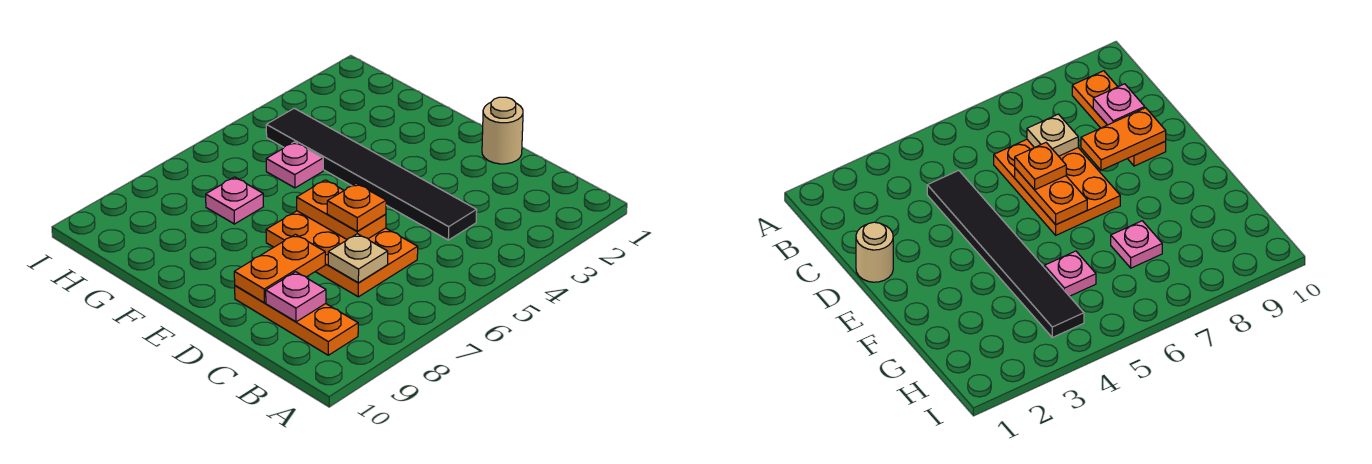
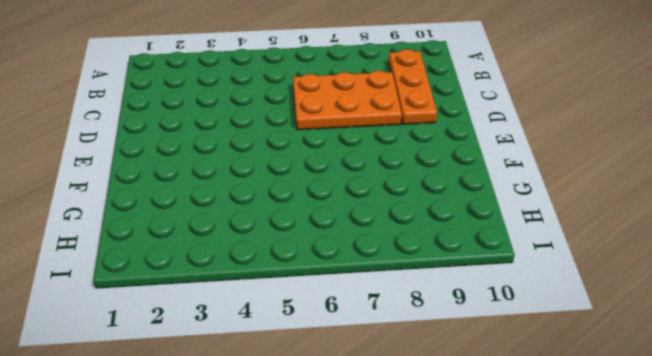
orange plate C6:D8 level 1 -> orange plate C6:E7 level 1
none -> black tile C4:H4 level 1
none -> tan round brick D1 level 1

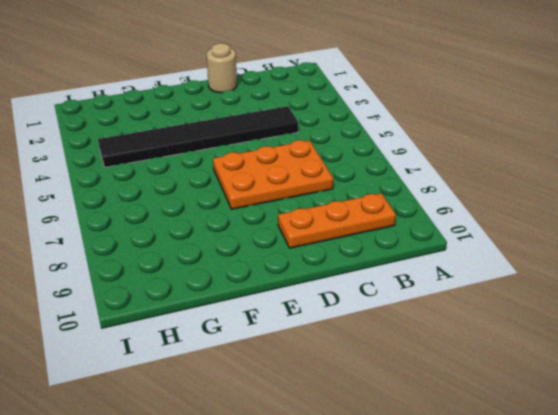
none -> pink plate G5 level 1
none -> pink plate G7 level 1

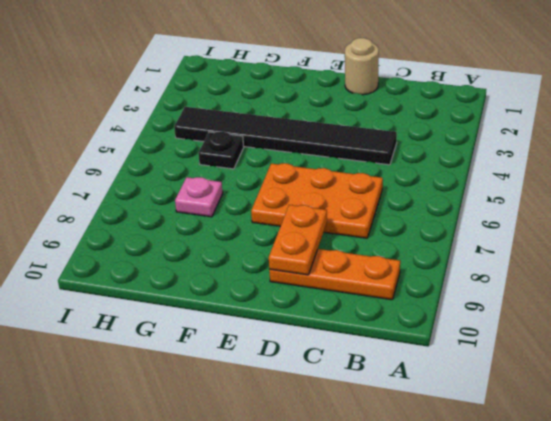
black plate G5 level 1 -> pink plate G5 level 1
none -> tan plate C7 level 2
none -> pink plate C9 level 2

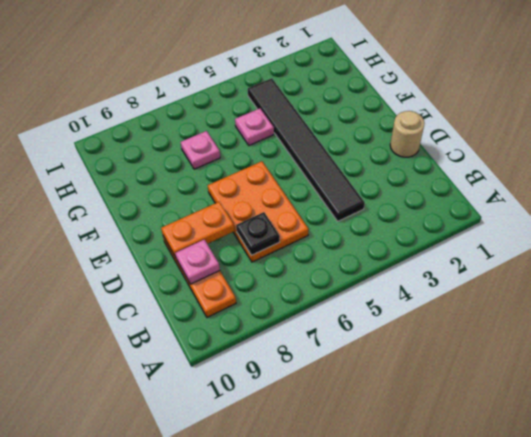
black plate C7 level 2 -> tan plate C7 level 2
none -> orange plate D6:E6 level 2
none -> orange plate D6 level 3

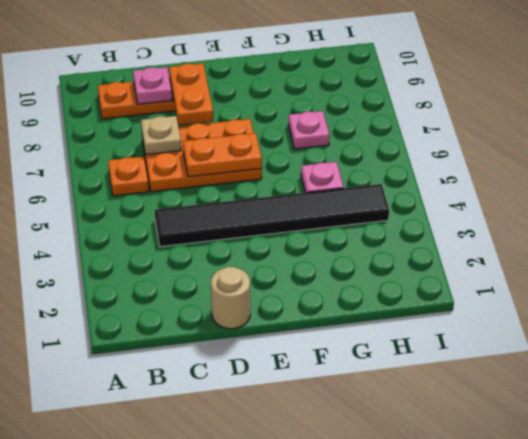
orange plate B6 level 1 -> orange plate D6 level 3

